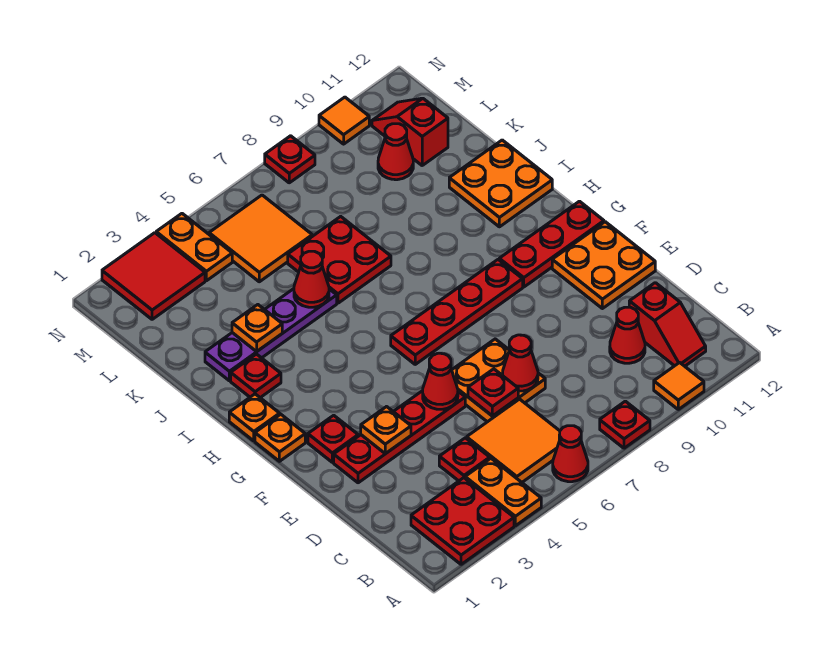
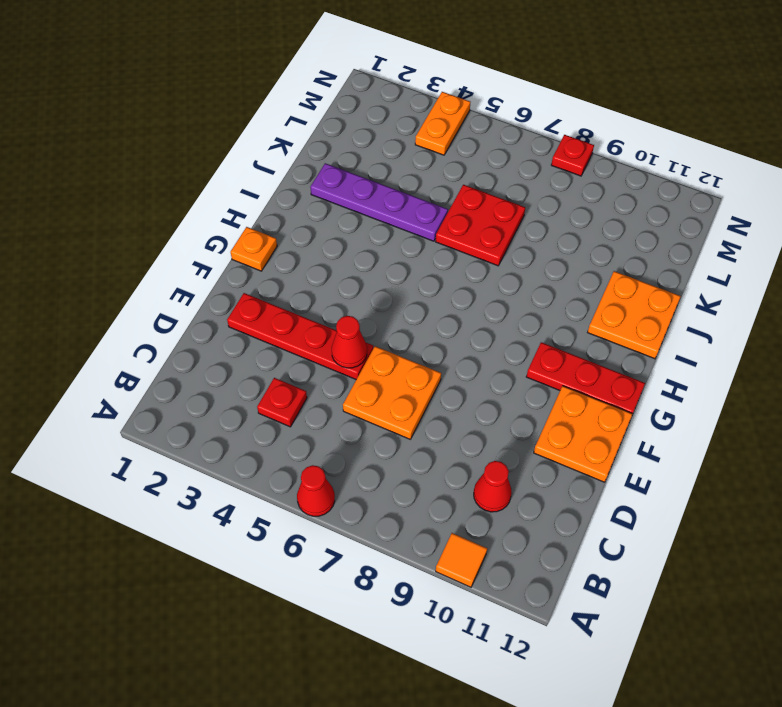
none -> red plate A2:B3 level 1
none -> orange plate A4:B4 level 1
none -> red plate A8 level 1
none -> orange tile B5:C6 level 1

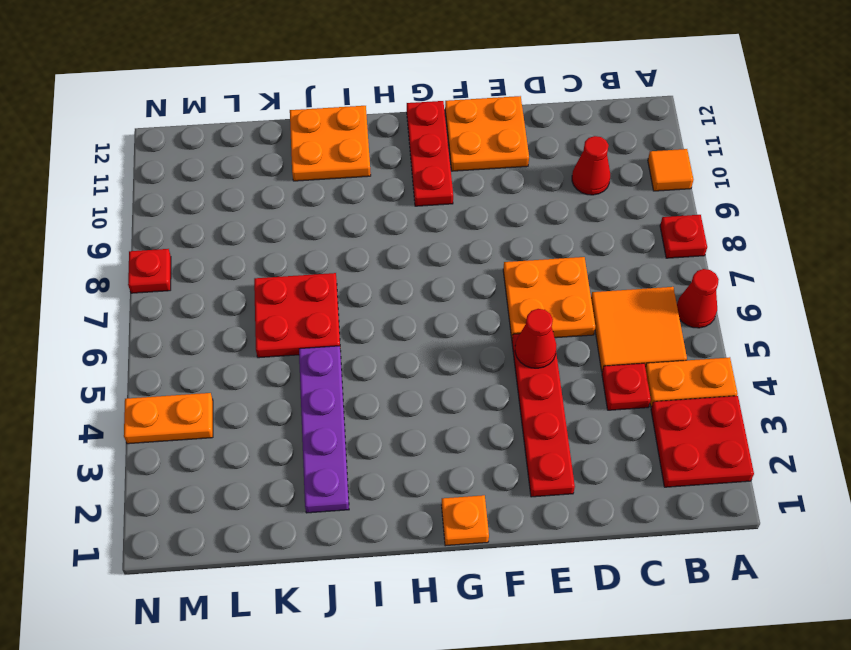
none -> red slope B11:C11 level 1 top C
none -> red plate F2 level 1
none -> red plate G6:G9 level 1
none -> orange plate H1 level 1

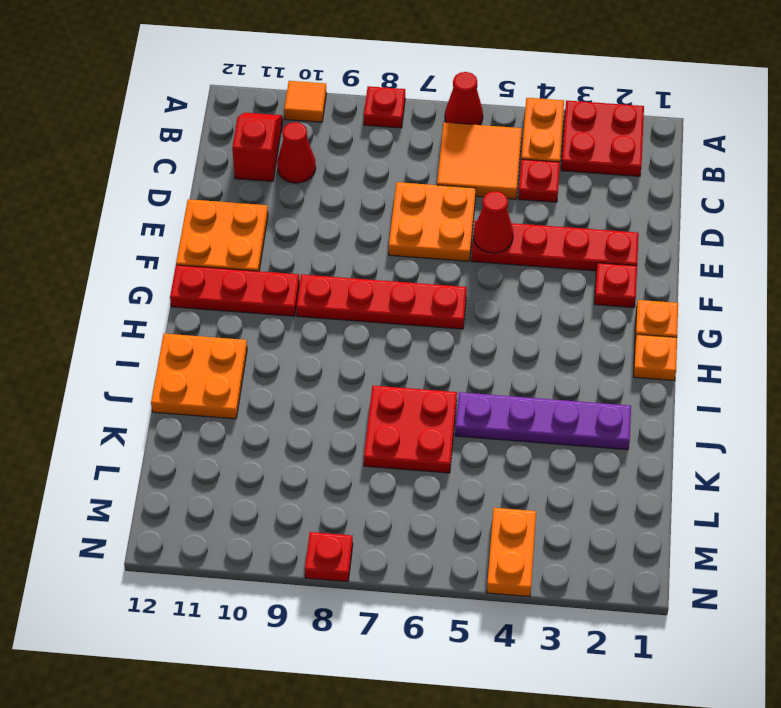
none -> red plate I2 level 1
none -> orange tile L5:M6 level 1
none -> red cone L10 level 1
none -> red slope L11:M11 level 1 top L

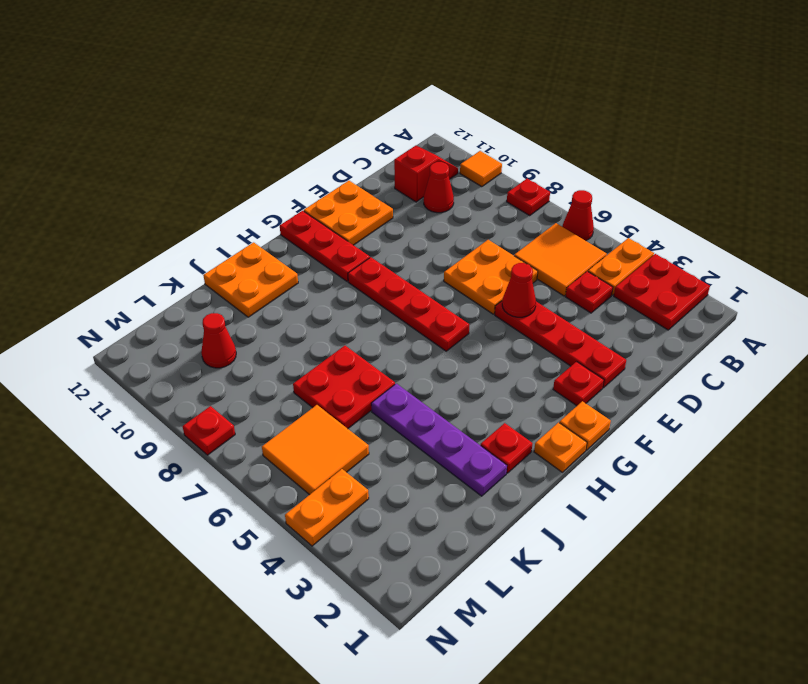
none -> red slope L11:M11 level 1 top L
none -> red tile M2:N3 level 1
none -> orange tile N10 level 1
none -> red plate D6 level 2

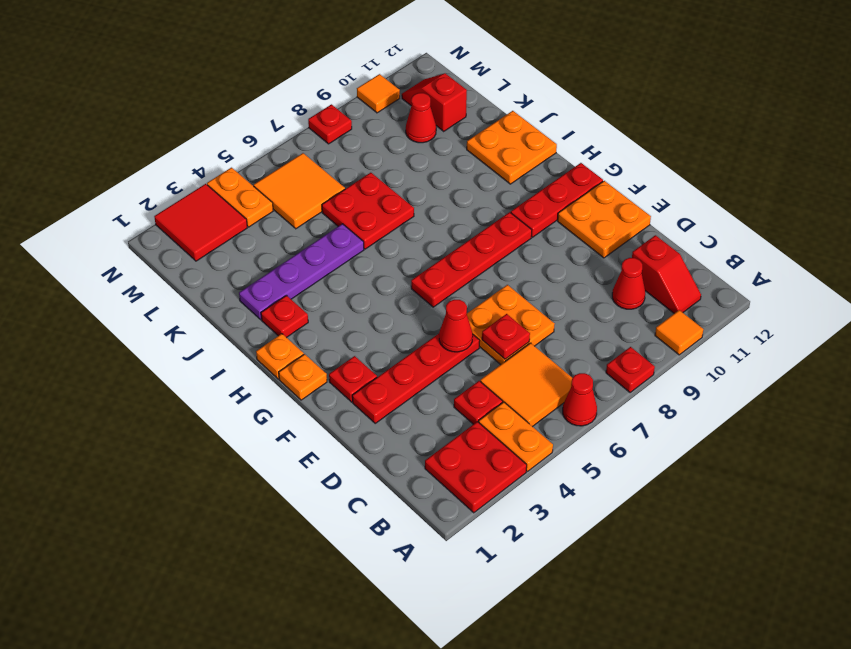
none -> red cone D7 level 2
none -> orange plate E3 level 2
none -> orange plate J3 level 2
none -> red cone J5 level 2

